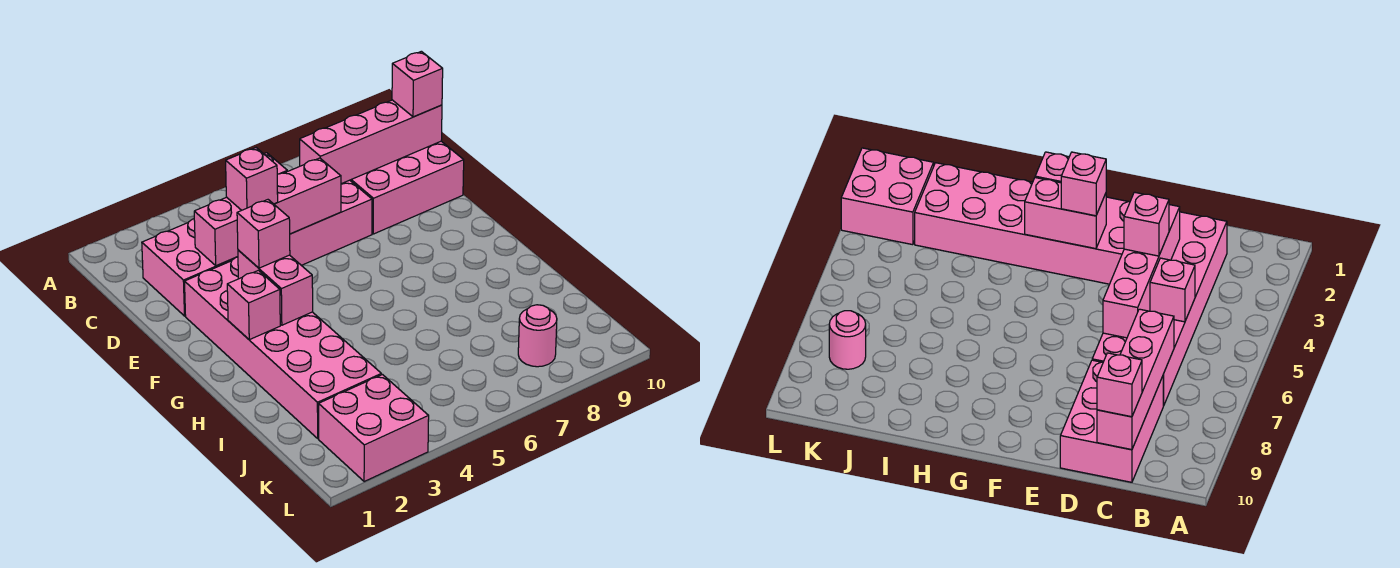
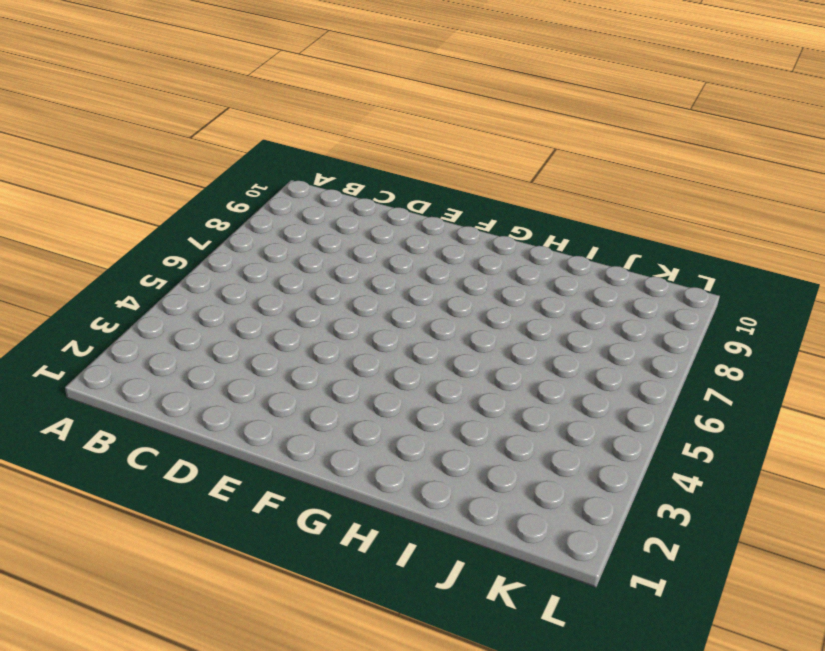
none -> pink brick C2:D7 level 1
none -> pink brick C8:D10 level 1
none -> pink brick E2:J3 level 1

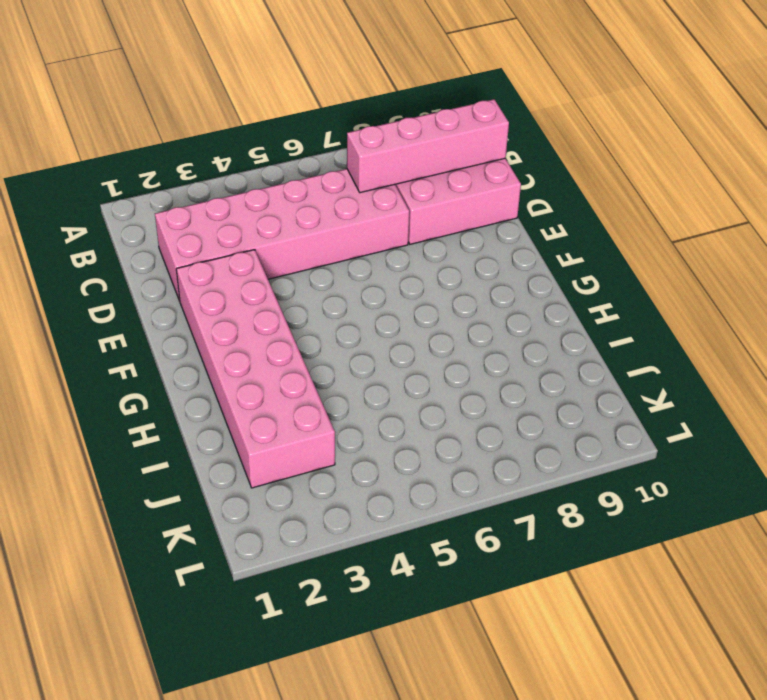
none -> pink brick K2:L3 level 1
none -> pink round brick K8 level 1
none -> pink brick C5 level 2

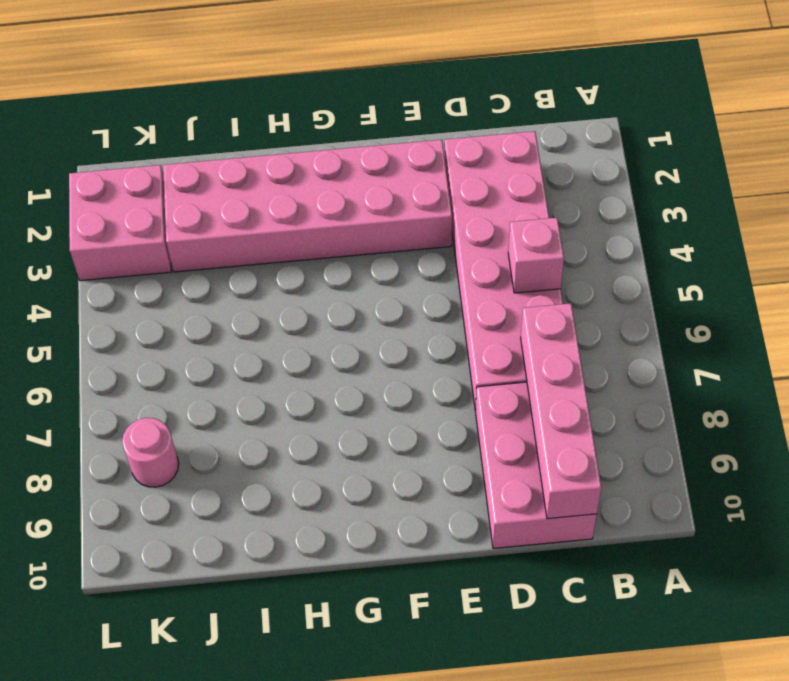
none -> pink brick D3:D6 level 2
none -> pink brick F3:G3 level 2
none -> pink brick G2 level 2

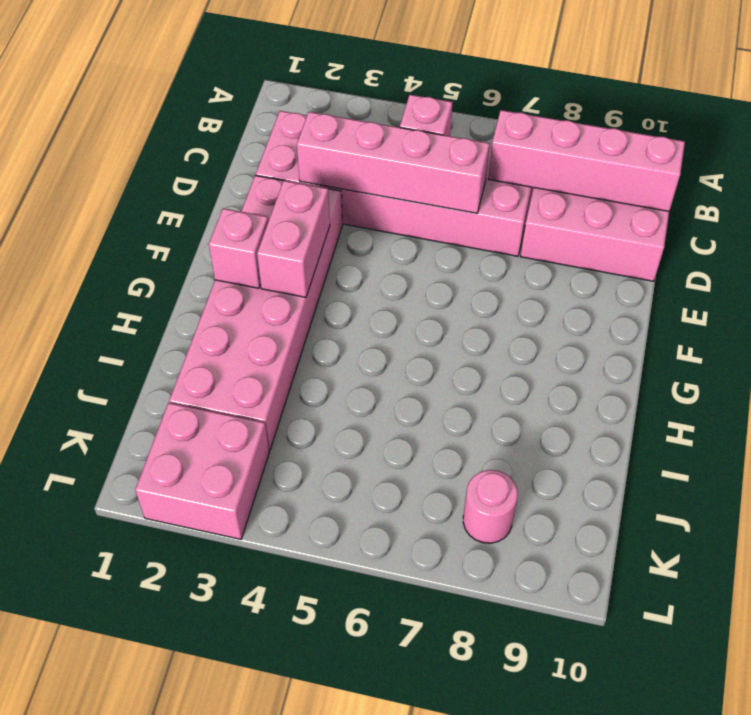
none -> pink brick C10 level 3
none -> pink brick D4 level 3
none -> pink brick F3 level 3

